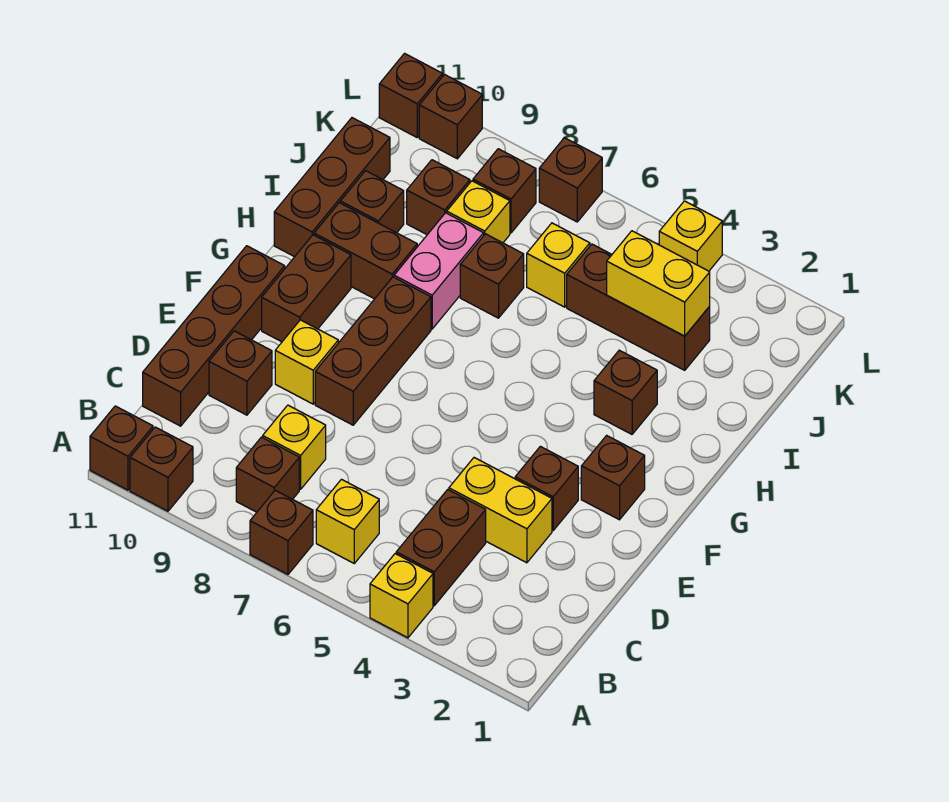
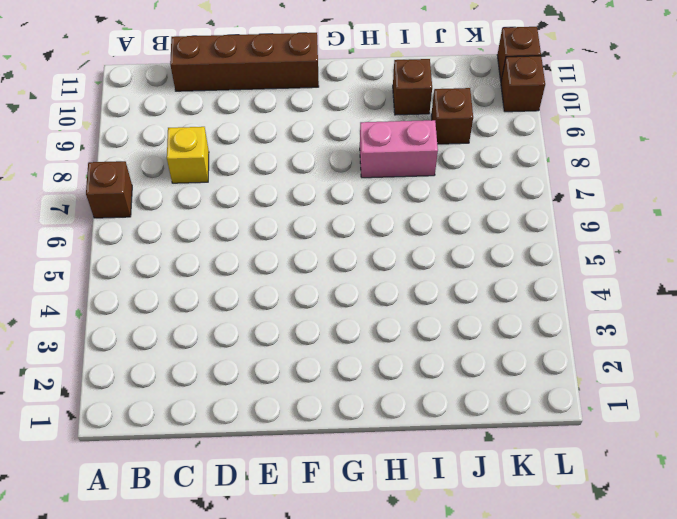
none -> yellow brick A4 level 1
none -> brown brick A10 level 1
none -> brown brick A11 level 1
none -> brown brick B4:C4 level 1

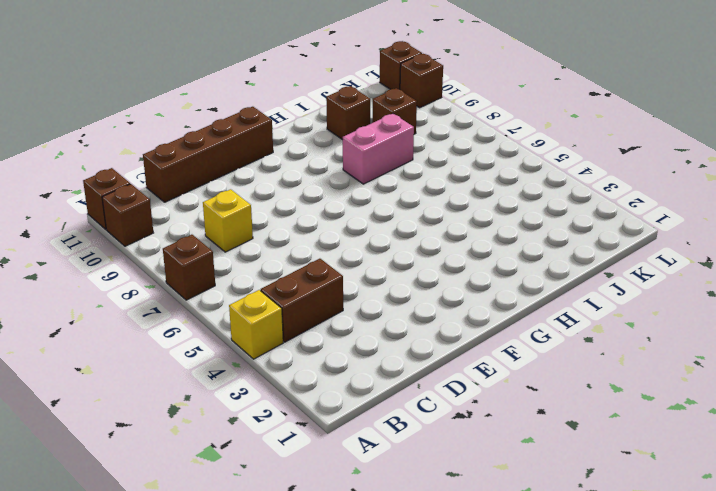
none -> yellow brick B6 level 1
none -> brown brick B8 level 1
none -> yellow brick D3:D4 level 1
none -> brown brick D10 level 1

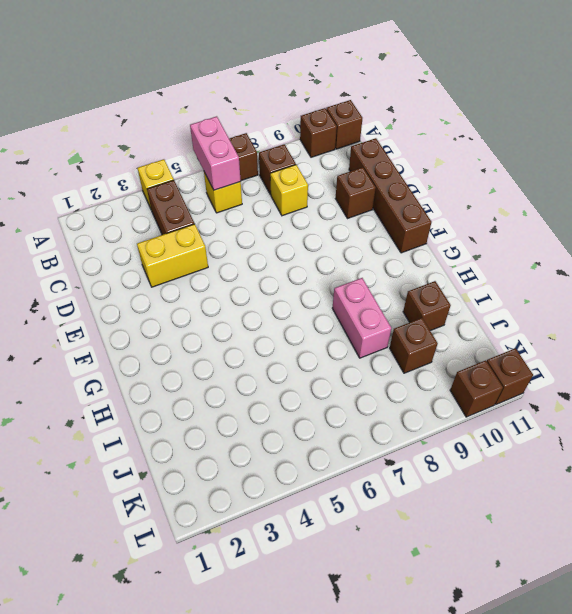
pink brick A6:B6 level 2 -> none
none -> brown brick E3 level 1
none -> brown brick E8:G8 level 1
none -> yellow brick E9 level 1
none -> brown brick F2 level 1

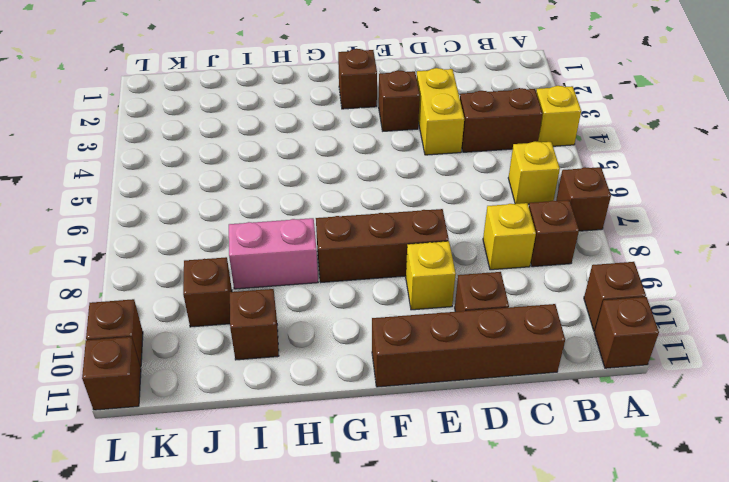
none -> brown brick F10:G10 level 1
none -> brown brick H3 level 1
none -> brown brick H9:H10 level 1
none -> brown brick H11:J11 level 1

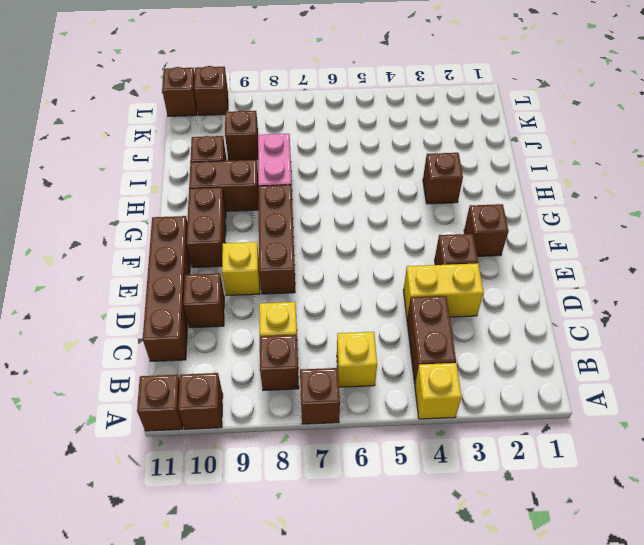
none -> brown brick H11:J11 level 1
none -> brown brick I7 level 1
none -> brown brick J3:J5 level 1
none -> yellow brick J6 level 1

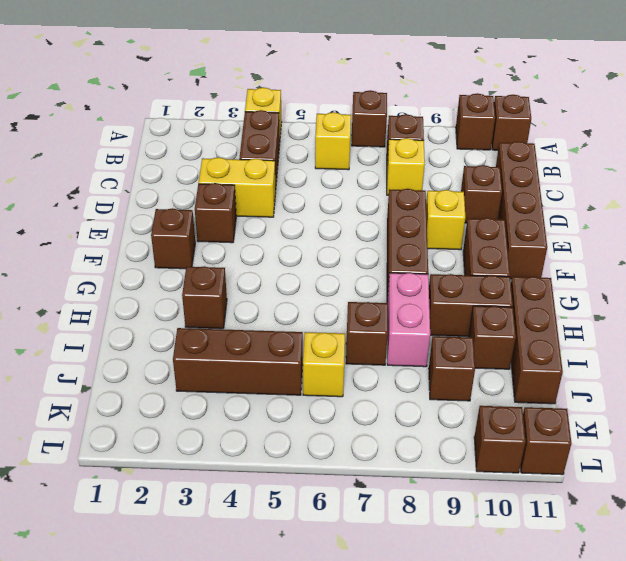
none -> yellow brick J8 level 1
none -> brown brick K8 level 1
none -> yellow brick L4 level 1
none -> brown brick L7 level 1

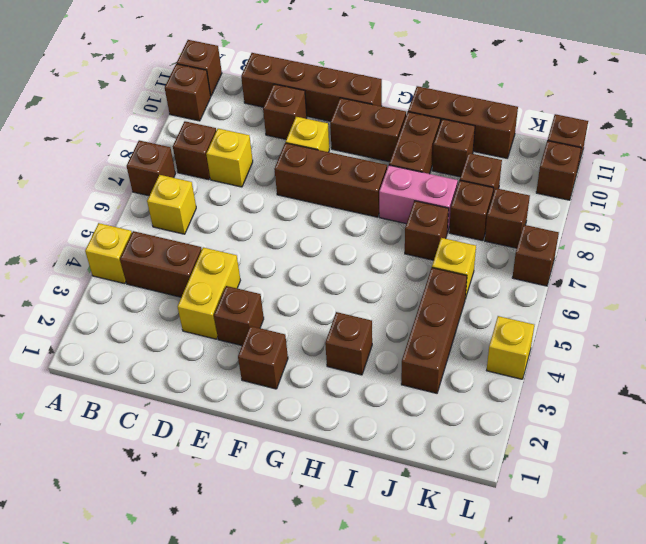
brown brick J8 level 1 -> yellow brick J8 level 1
none -> yellow brick J3:J4 level 2

